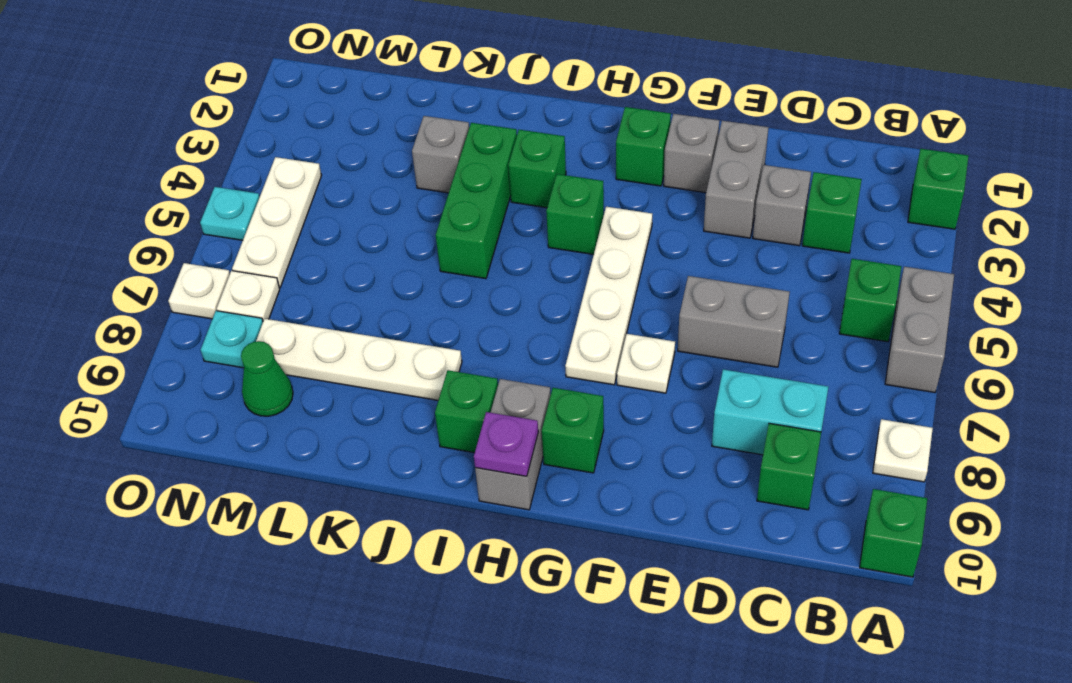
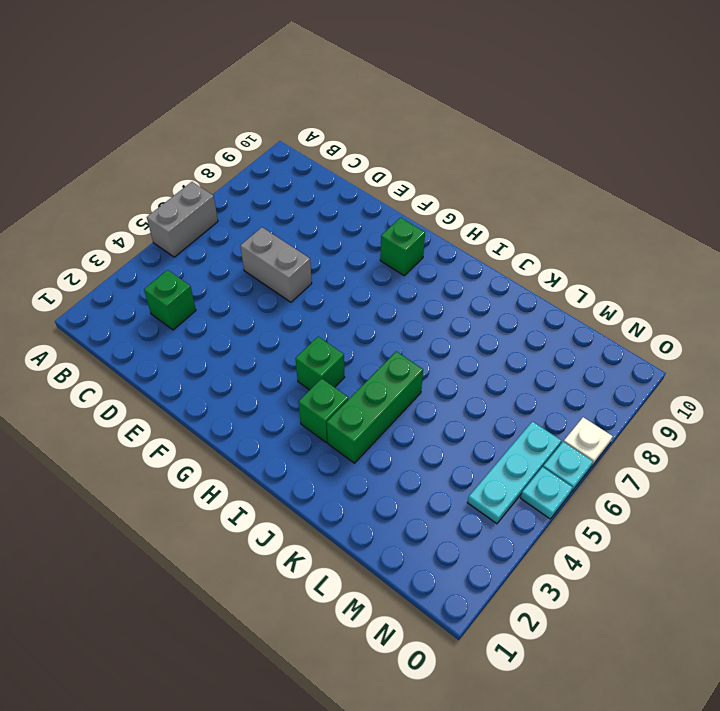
cyan plate N4:N6 level 1 -> white plate N4:N6 level 1
cyan plate O6 level 1 -> cyan plate N8 level 1
none -> green brick A2 level 1
none -> white plate A8 level 1
none -> green brick A10 level 1
none -> green brick B5 level 1

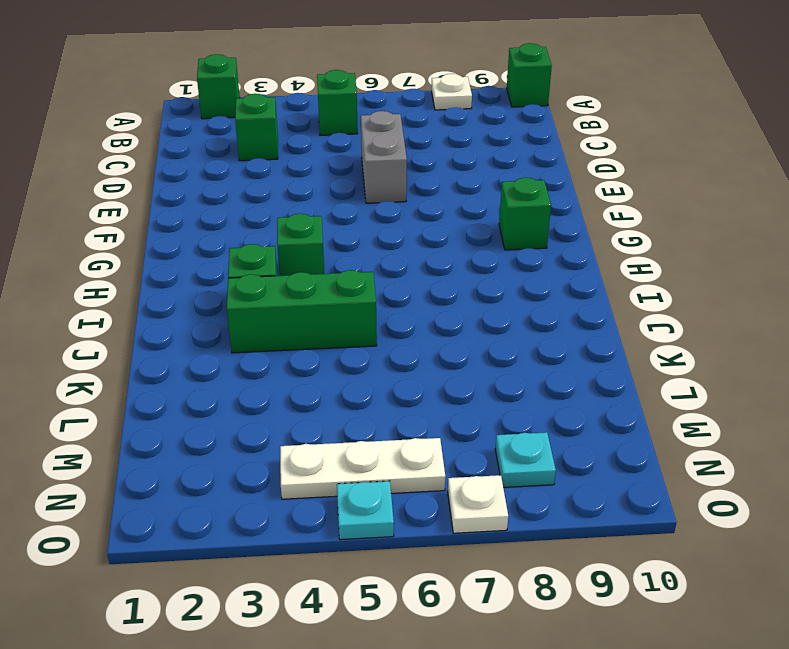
none -> grey brick A5:A6 level 1
none -> cyan brick C8:D8 level 1
none -> green brick C9 level 1
none -> grey brick D3 level 1

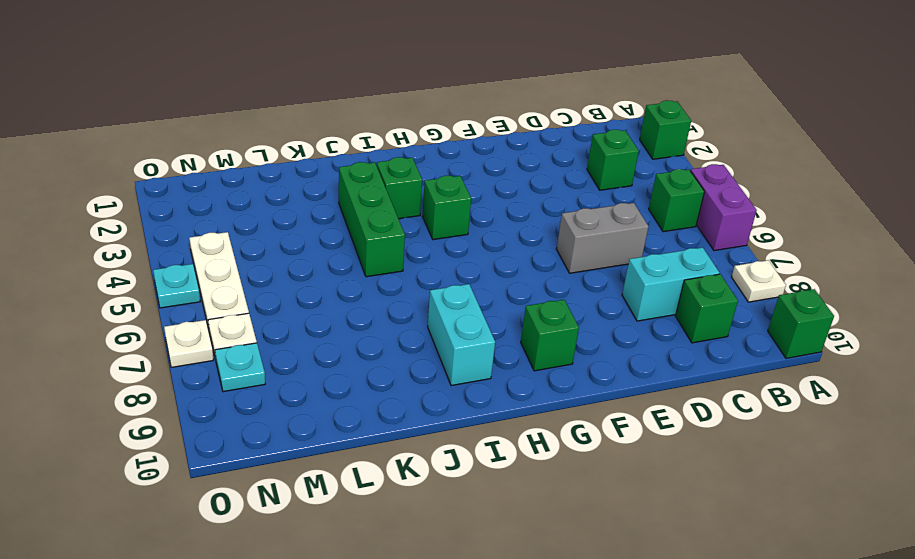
purple brick A5:A6 level 1 -> grey brick A5:A6 level 1
cyan brick I8:I9 level 1 -> green brick I9 level 1
none -> grey brick D3 level 1
none -> grey brick E2:E3 level 1
none -> grey brick F2 level 1
none -> white plate F7 level 1

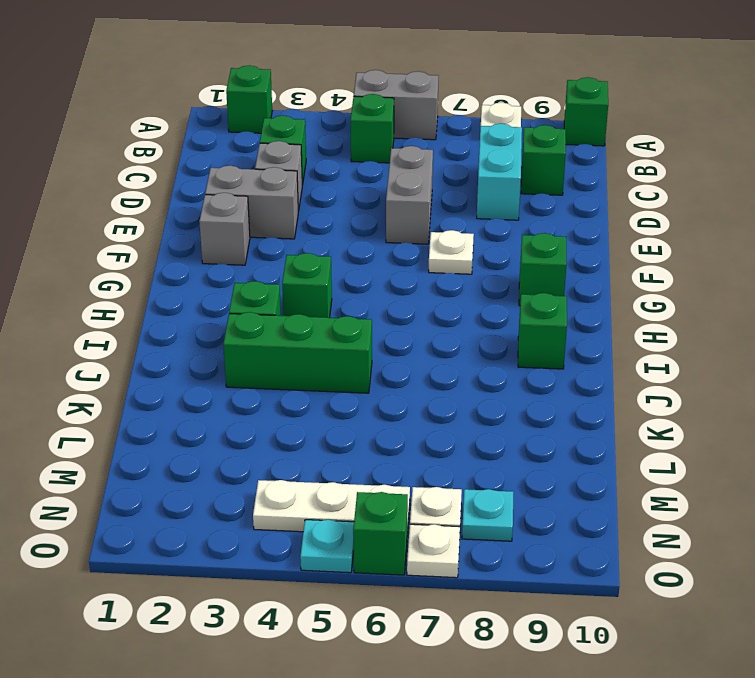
green brick O6 level 1 -> green brick G2 level 1
none -> white plate G4:G7 level 1
none -> grey brick H9:H10 level 1
none -> white plate J8:M8 level 1
none -> grey brick K3 level 1

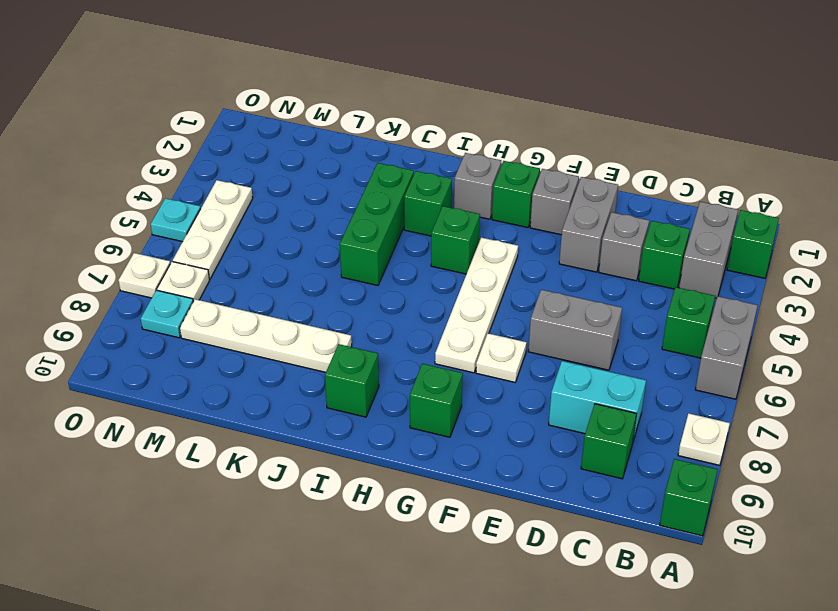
grey brick B2:B3 level 1 -> grey brick H9:H10 level 1
grey brick H2 level 1 -> grey brick K3 level 1
none -> green cone M9 level 1
none -> purple plate H10 level 2

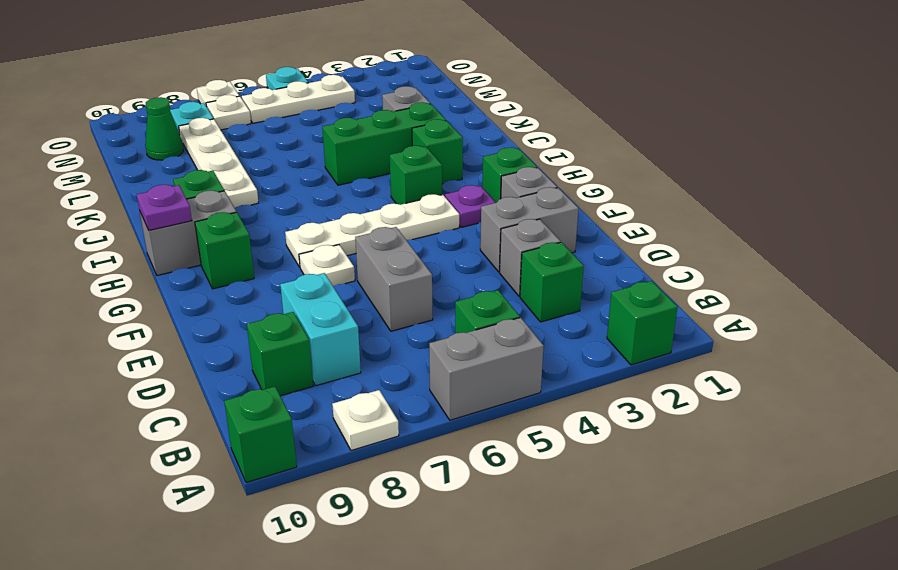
purple plate G3 level 1 -> none

